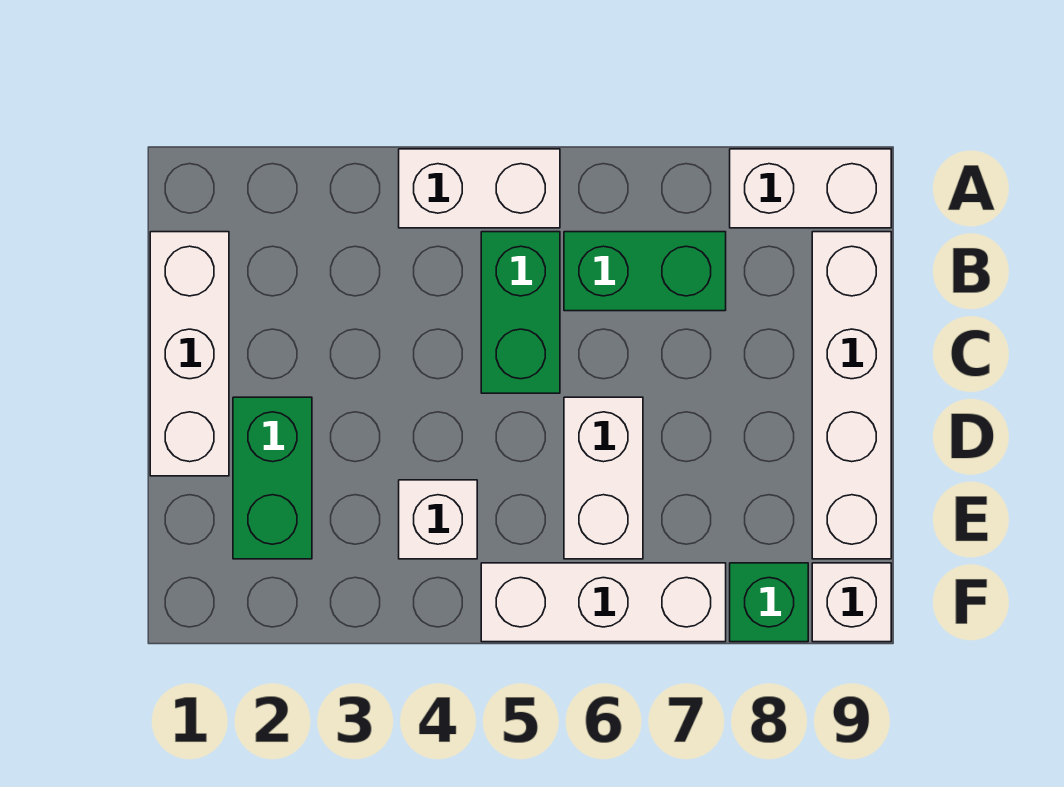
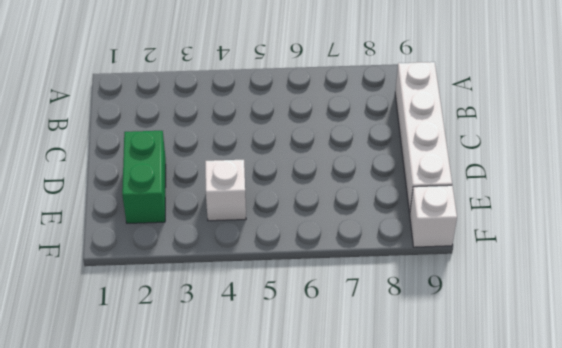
none -> white brick A4:A5 level 1
none -> white brick A8:A9 level 1
none -> white brick B1:D1 level 1

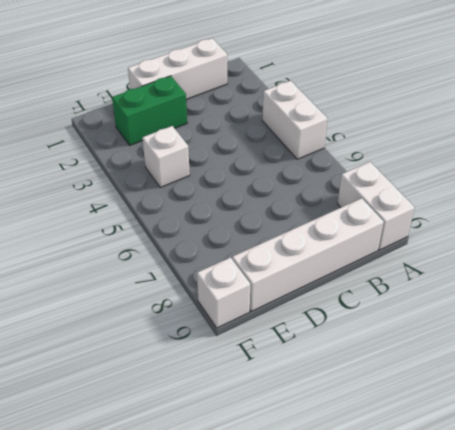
none -> green brick B5:C5 level 1
none -> green brick B6:B7 level 1
none -> white brick D6:E6 level 1

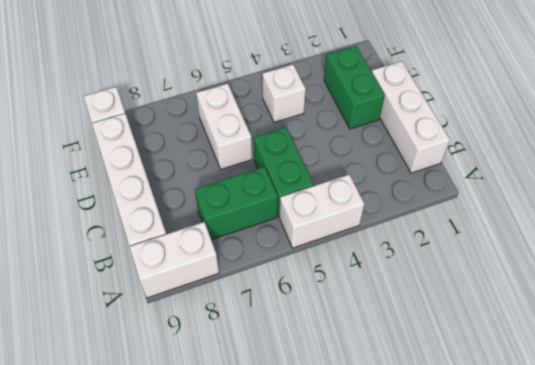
none -> white brick F5:F7 level 1
none -> green brick F8 level 1

